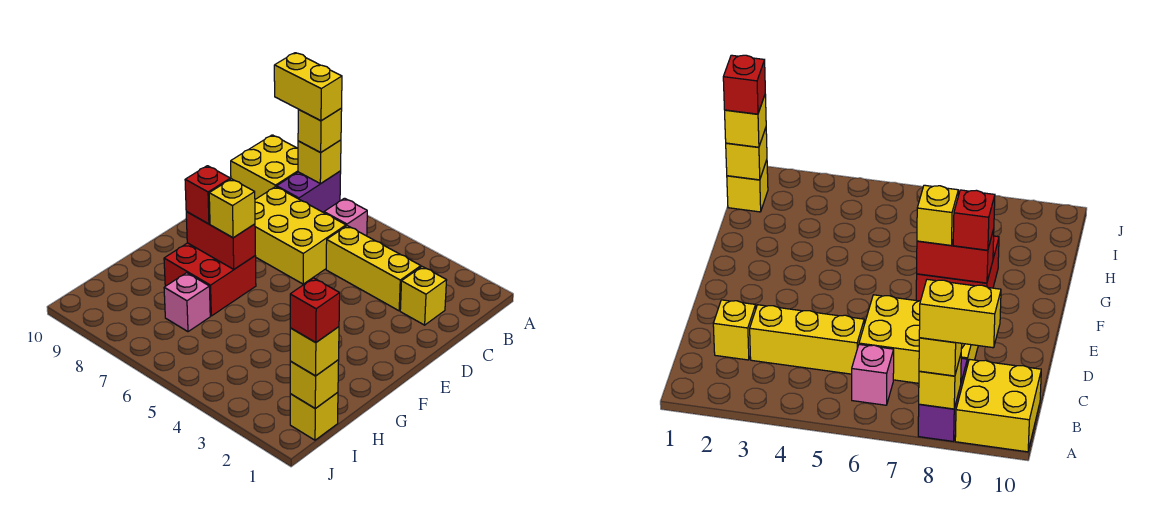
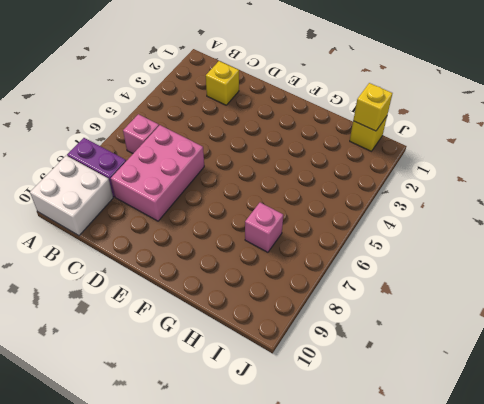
white brick A9:B10 level 1 -> yellow brick A9:B10 level 1
pink brick C6:D8 level 1 -> yellow brick C6:D8 level 1
none -> yellow brick C3:C5 level 1
none -> red brick F7:G8 level 1
none -> yellow brick A8 level 2

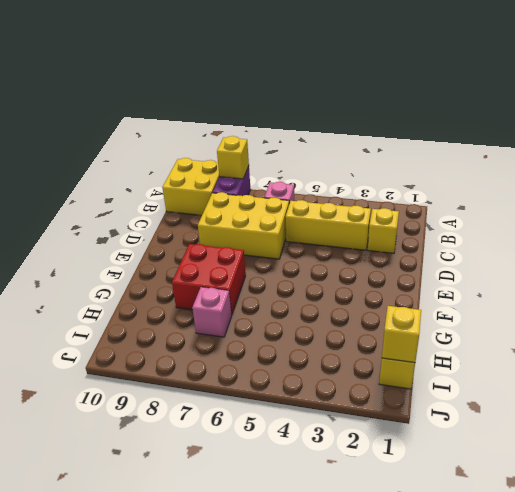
none -> red brick F7:F8 level 2
none -> yellow brick A8 level 3
none -> yellow brick F7 level 3

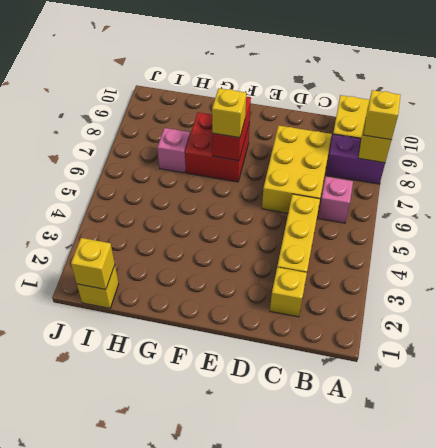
none -> red brick F8 level 3
none -> yellow brick I1 level 3
none -> yellow brick A8:A9 level 4

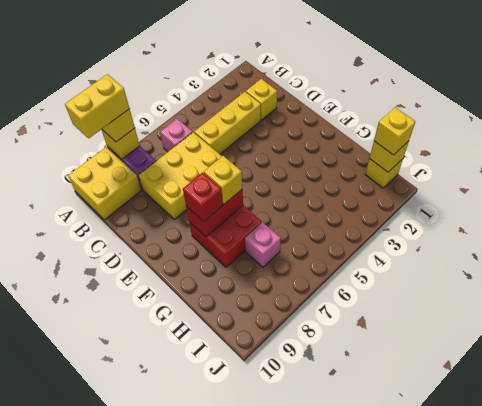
none -> red brick I1 level 4

